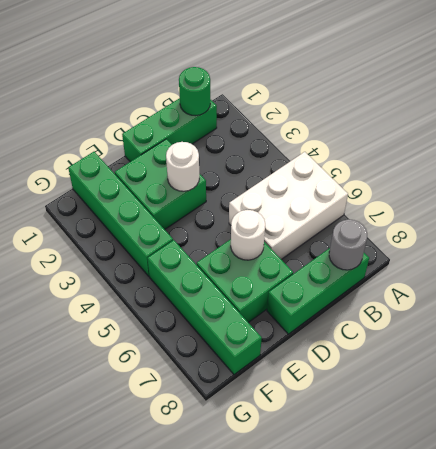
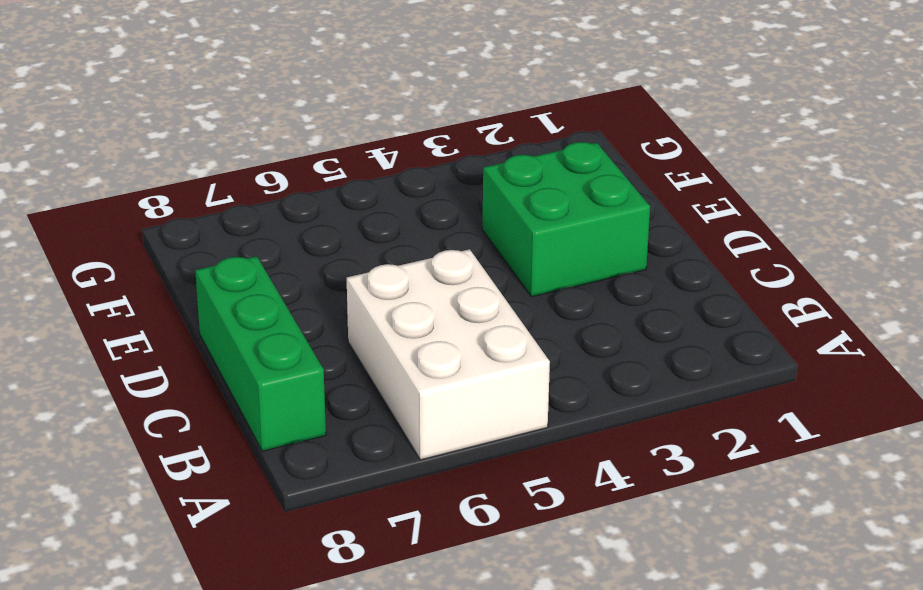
none -> green brick B1:D1 level 1
none -> green brick D6:E7 level 1

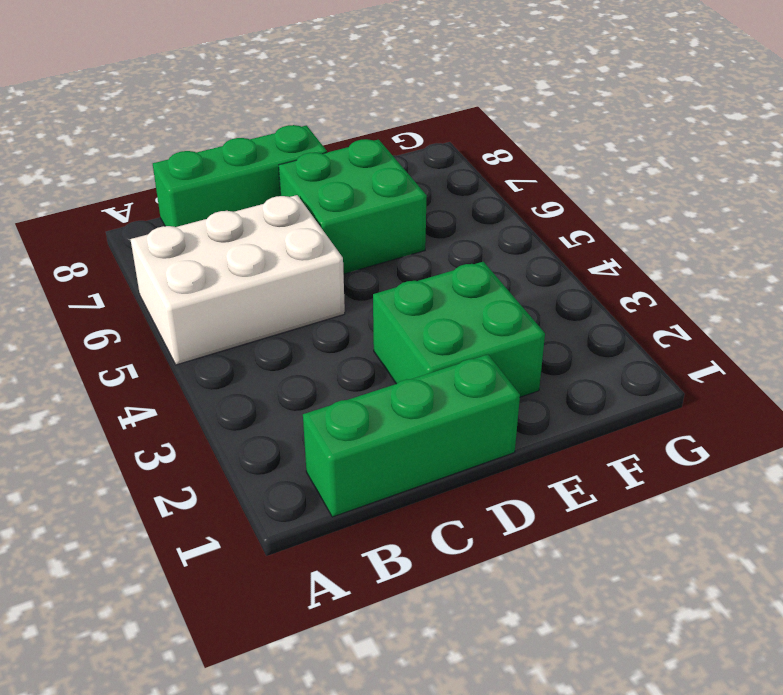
none -> green brick F1:F4 level 1
none -> green brick F5:F8 level 1

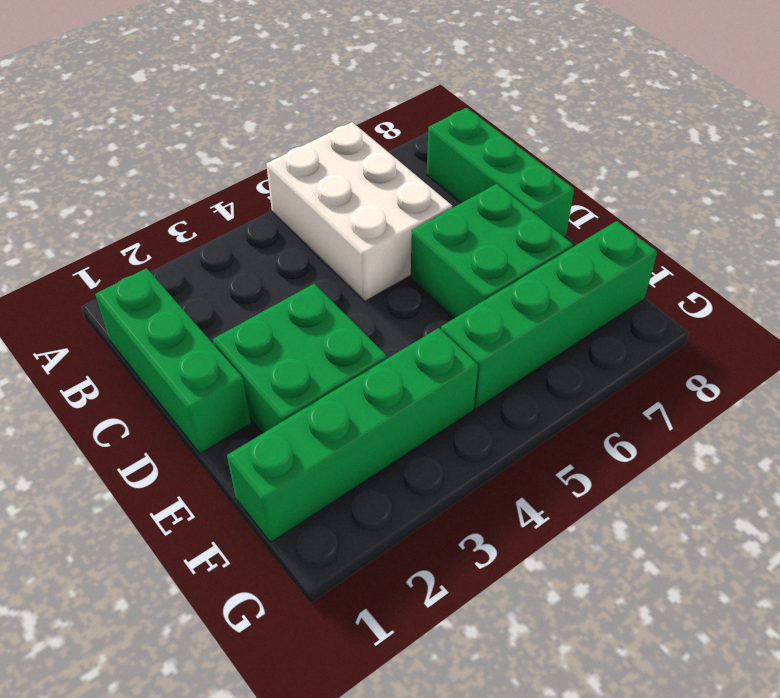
none -> green round brick B1 level 2
none -> grey round brick B8 level 2

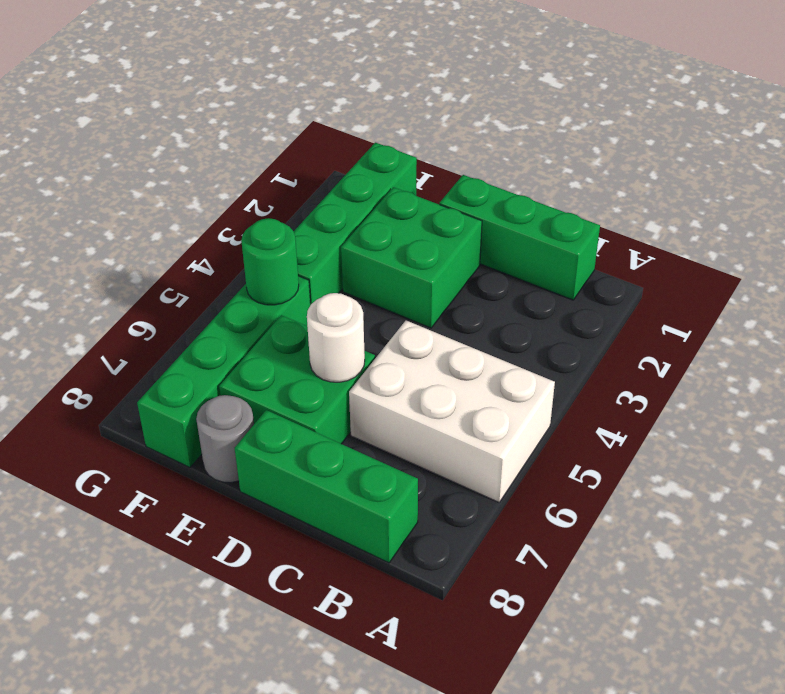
grey round brick E8 level 1 -> grey round brick B8 level 2
green round brick F5 level 2 -> green round brick B1 level 2
none -> white round brick D3 level 2

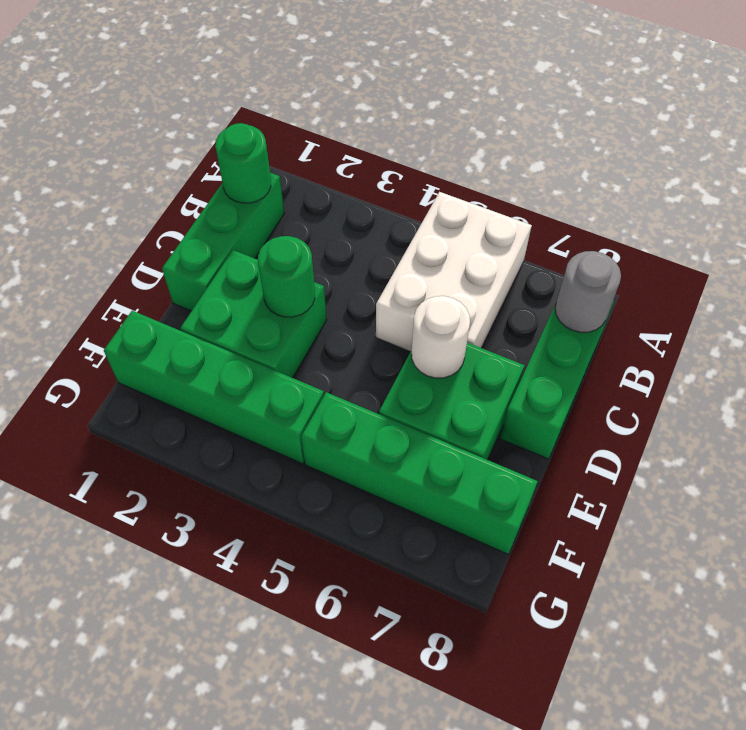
green round brick D3 level 2 -> white round brick D3 level 2

